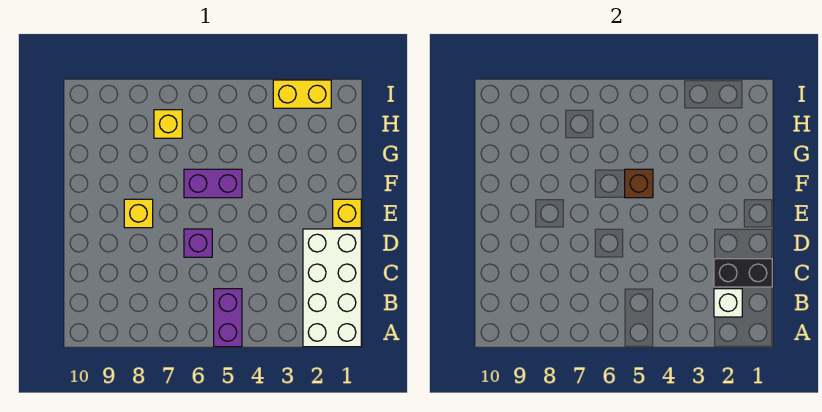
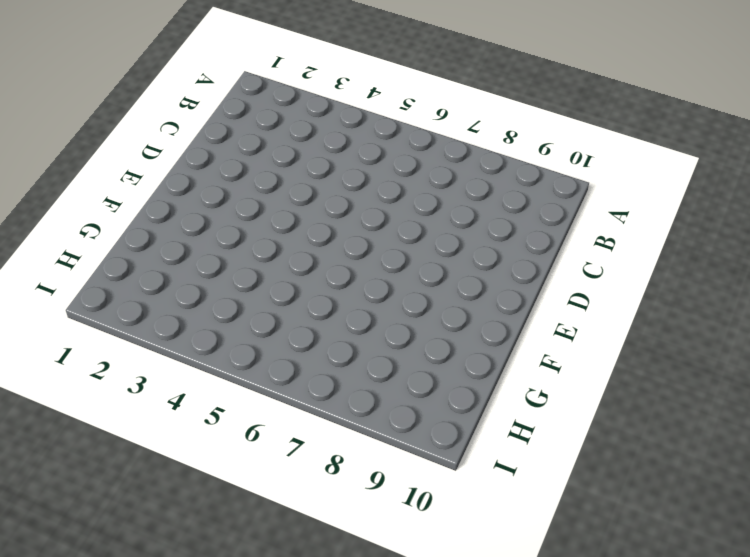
none -> white brick A1:D2 level 1
none -> purple brick A5:B5 level 1

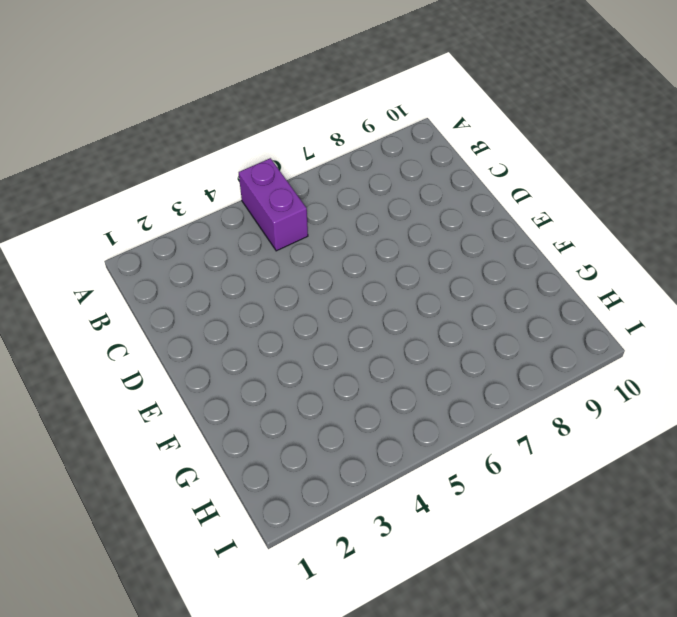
none -> white brick A1:D2 level 1
none -> purple brick D6 level 1

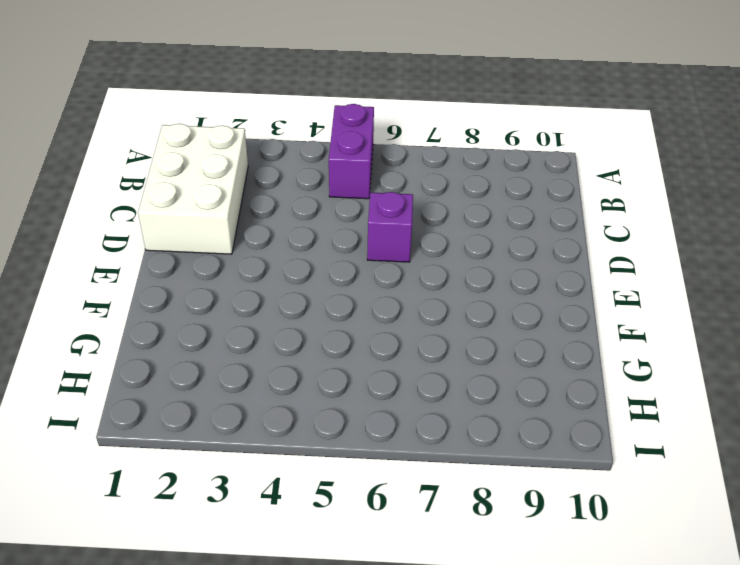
white brick B1:D2 level 1 -> white brick A1:D2 level 1
none -> yellow brick E1 level 1
none -> yellow brick E8 level 1

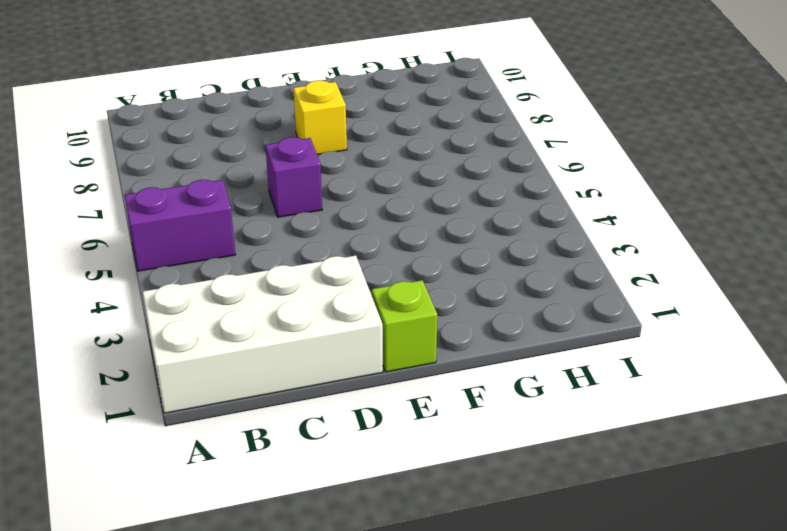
lime brick E1 level 1 -> yellow brick E1 level 1
none -> purple brick F5:F6 level 1
none -> yellow brick H7 level 1

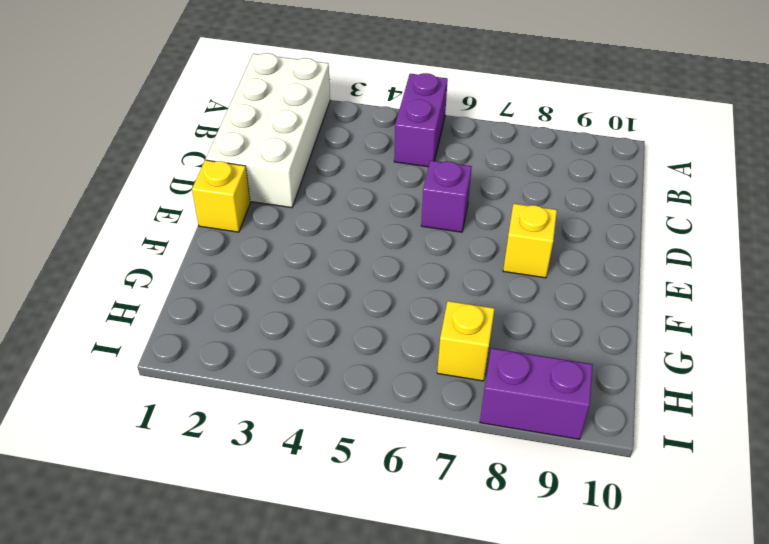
purple brick I8:I9 level 1 -> purple brick F5:F6 level 1
none -> yellow brick I2:I3 level 1
none -> white brick B2 level 2

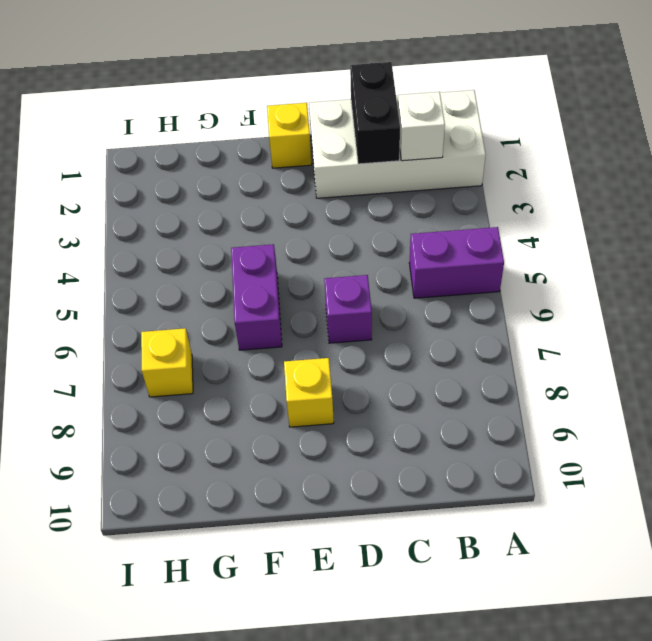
none -> yellow brick I2:I3 level 1
none -> brown brick F5 level 2

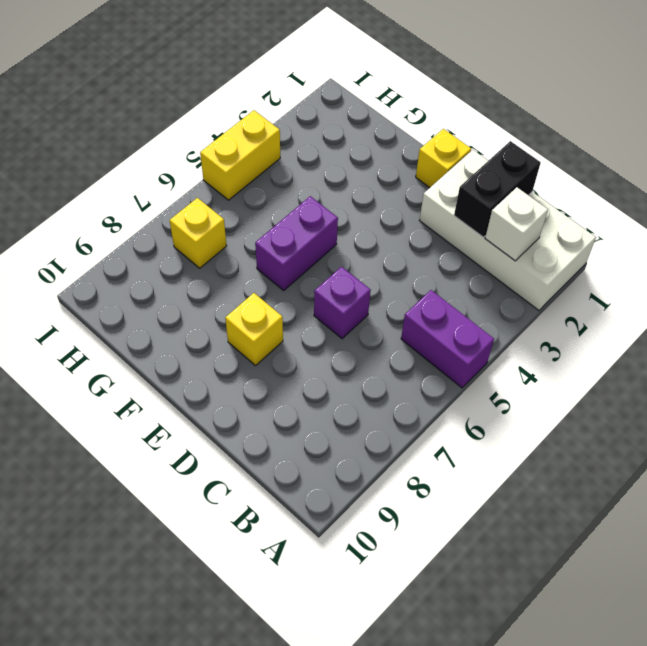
yellow brick I4:I5 level 1 -> yellow brick I2:I3 level 1
none -> brown brick F5 level 2

